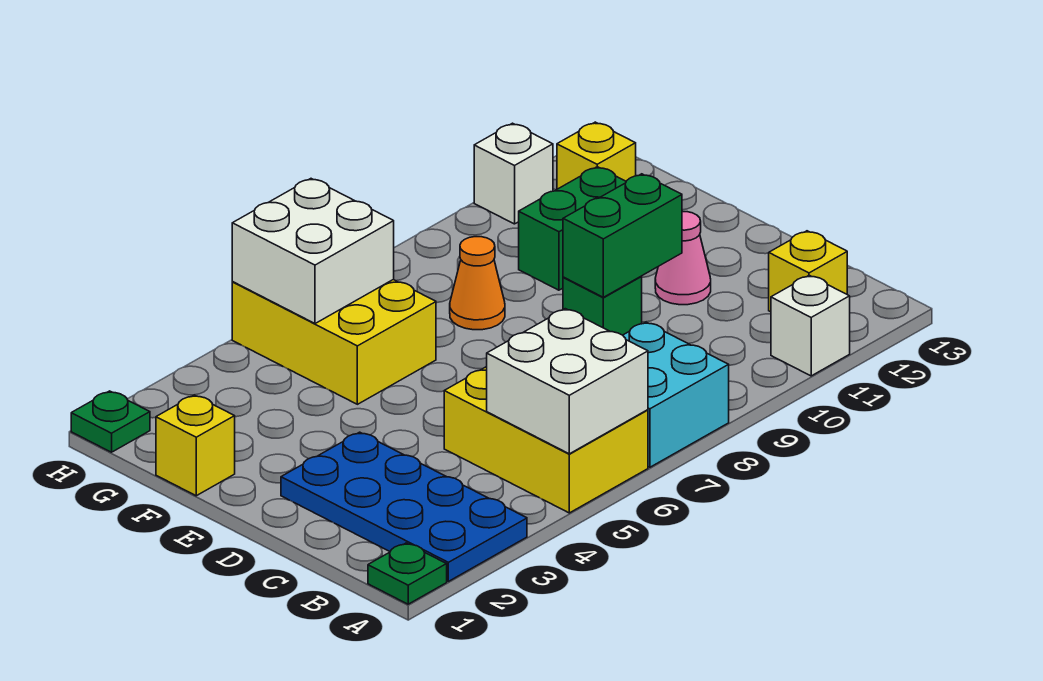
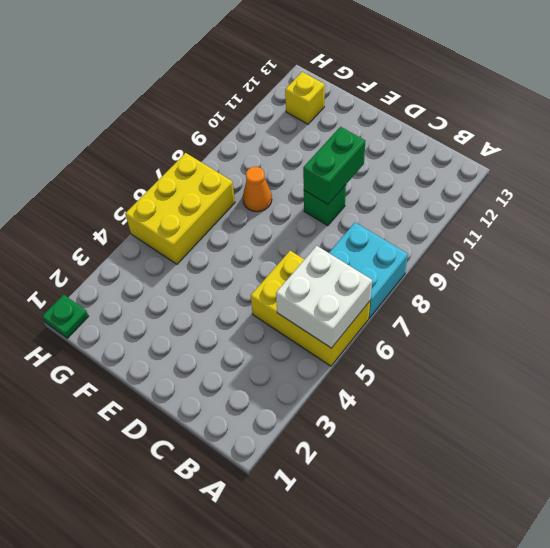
yellow brick G5:H7 level 1 -> yellow brick F5:H6 level 1
none -> green plate A1 level 1
none -> blue plate A2:D3 level 1
none -> white brick A11 level 1

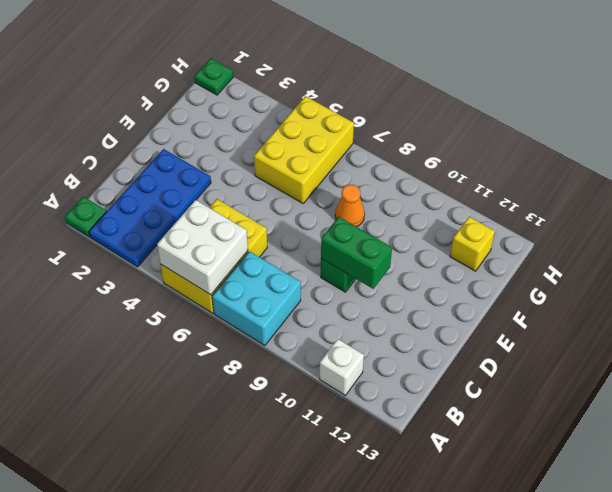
none -> yellow brick B12 level 1
none -> pink cone D11 level 1
none -> yellow brick F1 level 1

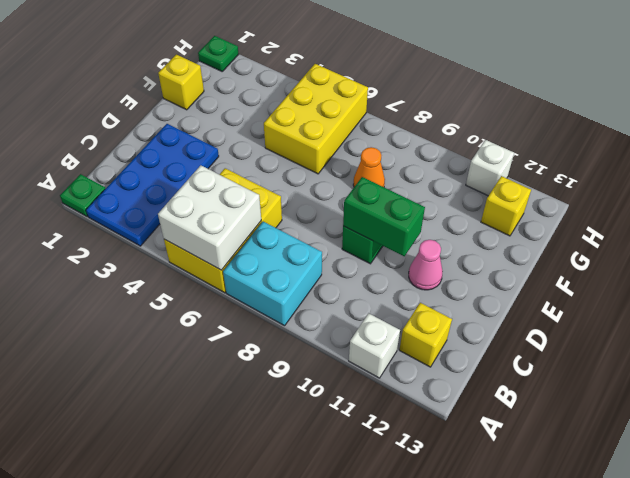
none -> green brick F10:F11 level 1
none -> white brick G5:H6 level 2

